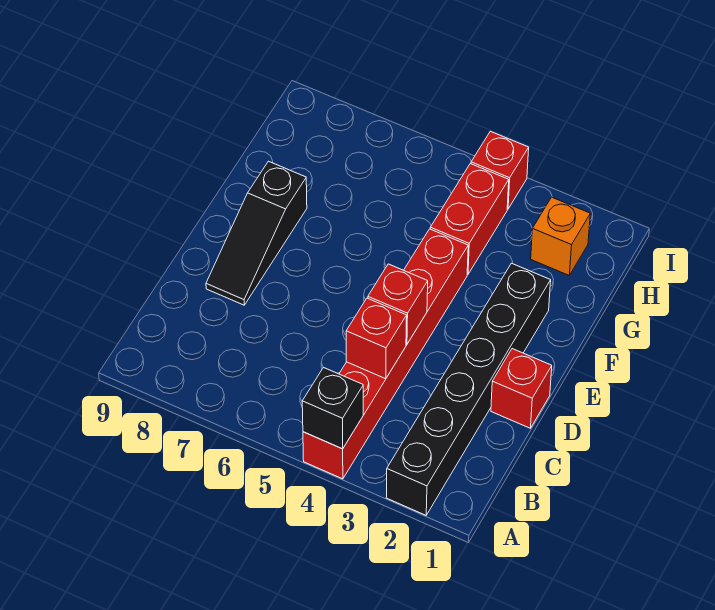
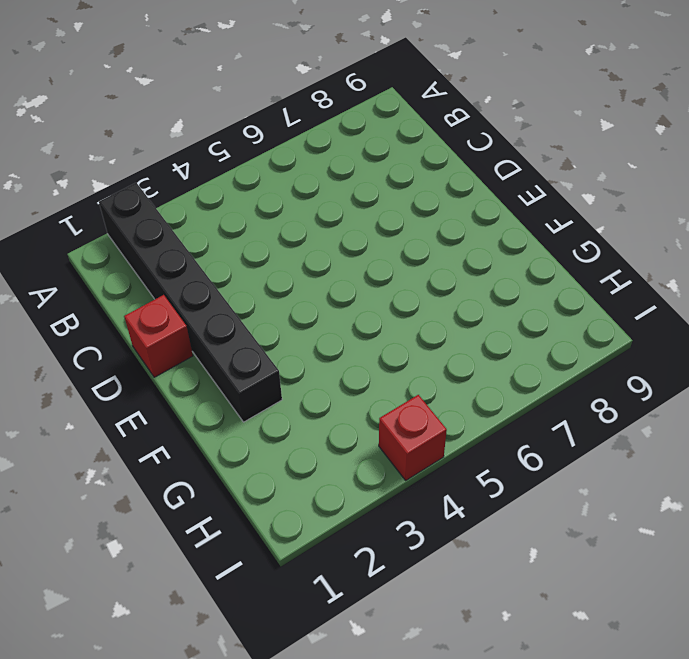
none -> red brick A4:F4 level 1
none -> black slope D8:F8 level 1 top F

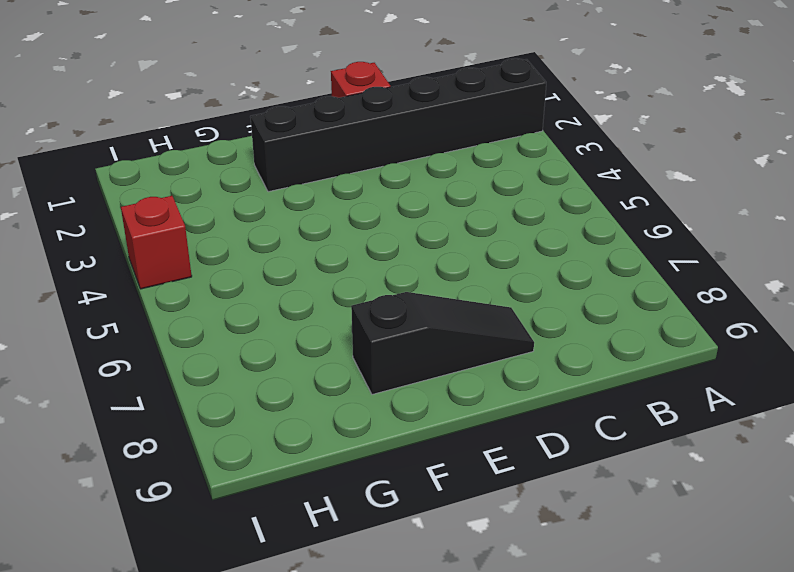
none -> red brick A4:F4 level 1
none -> red brick G4:H4 level 1

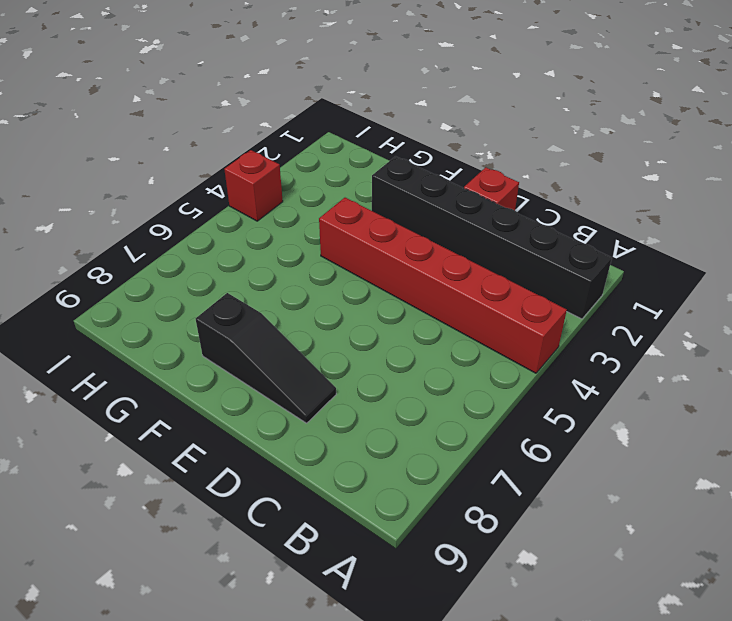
none -> red brick G4:H4 level 1
none -> orange brick H2 level 1

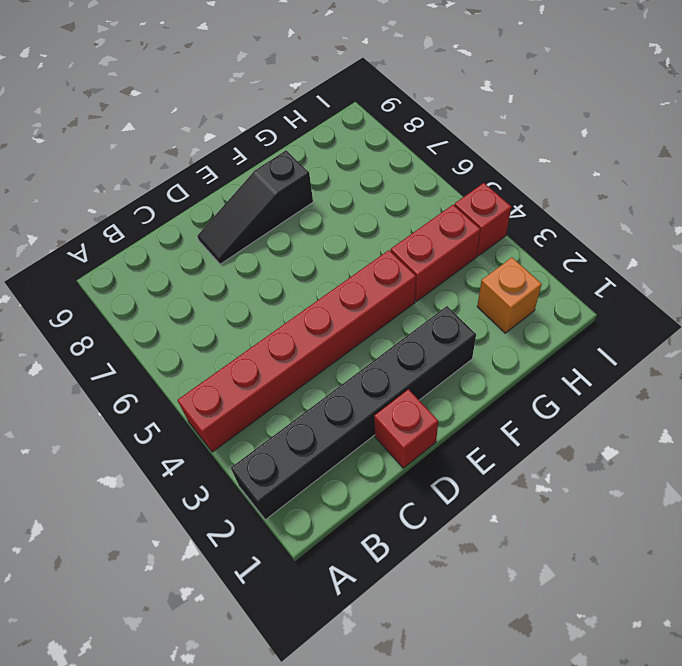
none -> black brick A4 level 2
none -> red brick C4 level 2

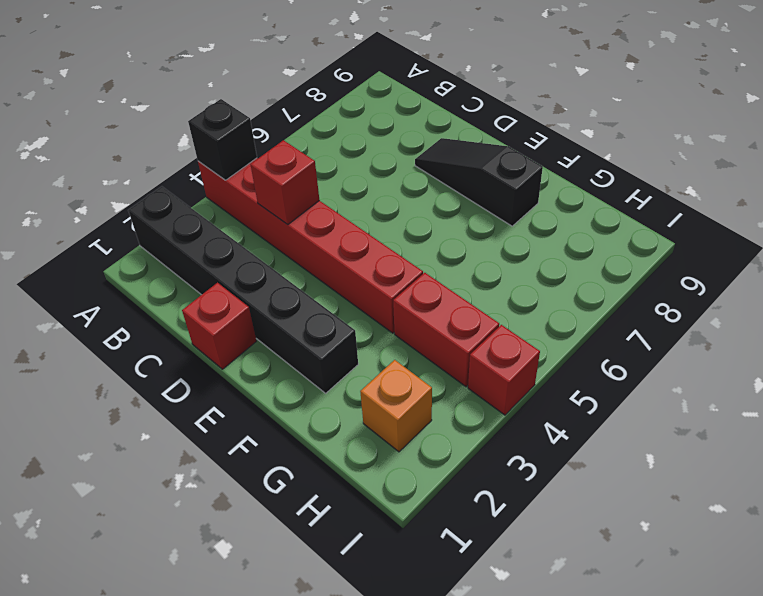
none -> red brick D4 level 2

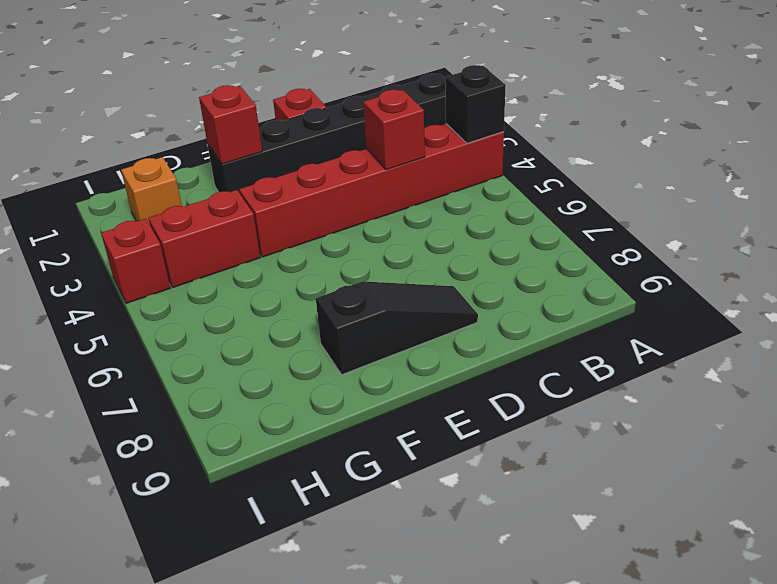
red brick F2 level 2 -> red brick D4 level 2

